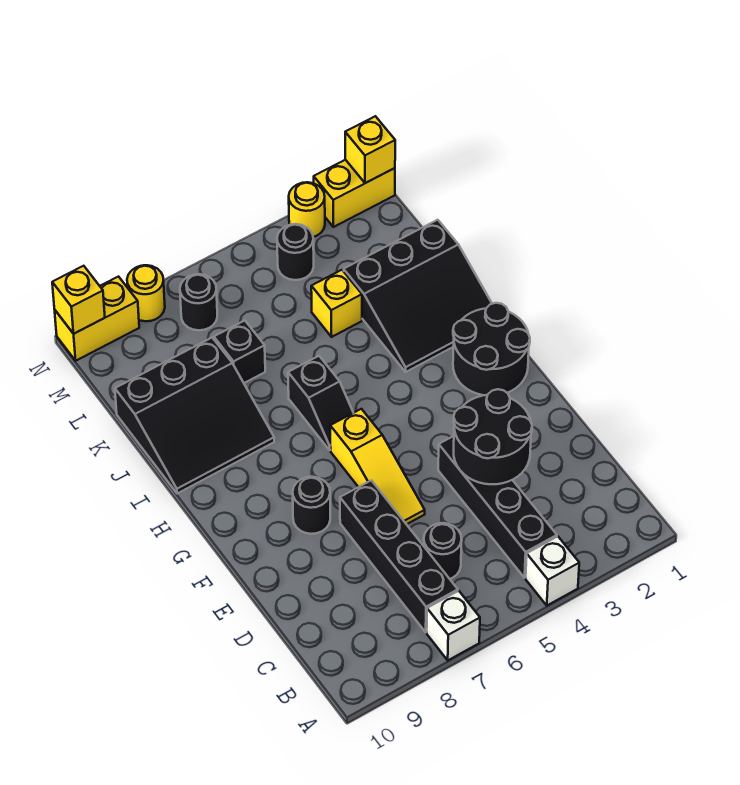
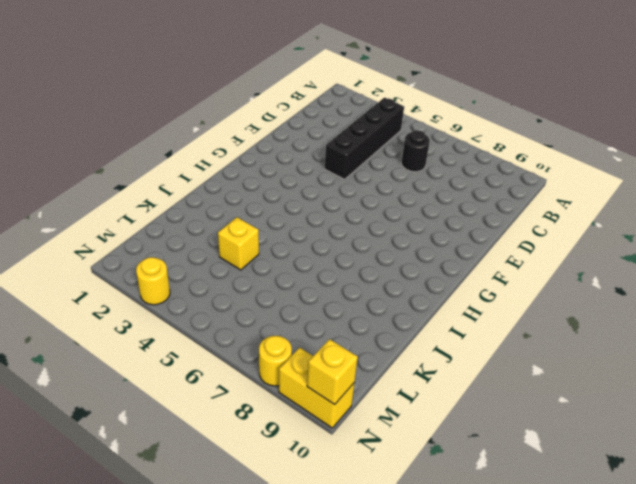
none -> white brick A4 level 1
none -> white brick A7 level 1
none -> black brick B7:E7 level 1

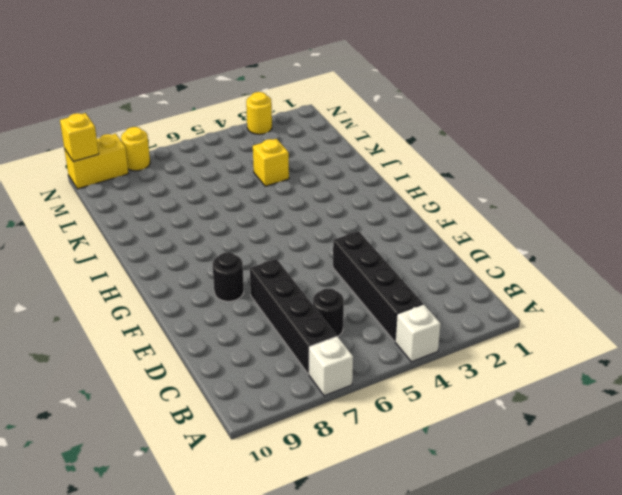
none -> yellow slope E6:G6 level 1 top G
none -> black round brick G1:H2 level 1
none -> black slope H6:I6 level 1 top I

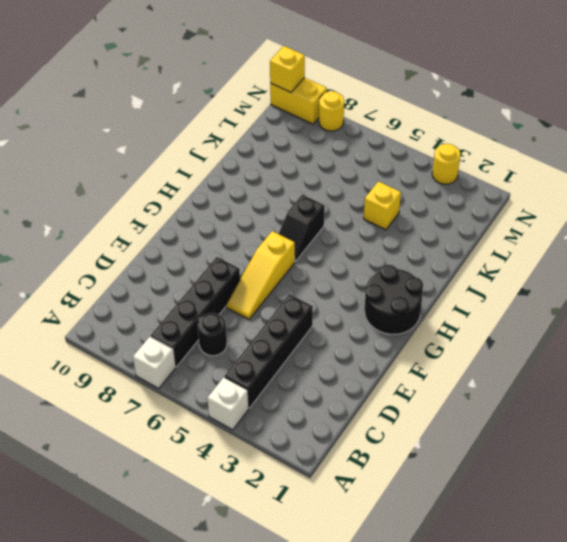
none -> black round brick F8 level 1
none -> black slope I1:K3 level 1 top K
none -> black slope I8:K10 level 1 top K

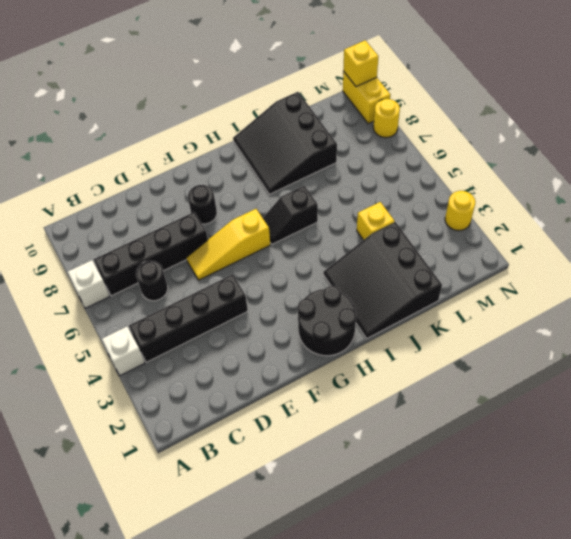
none -> black brick K7 level 1
none -> black round brick M4 level 1
none -> black round brick M7 level 1

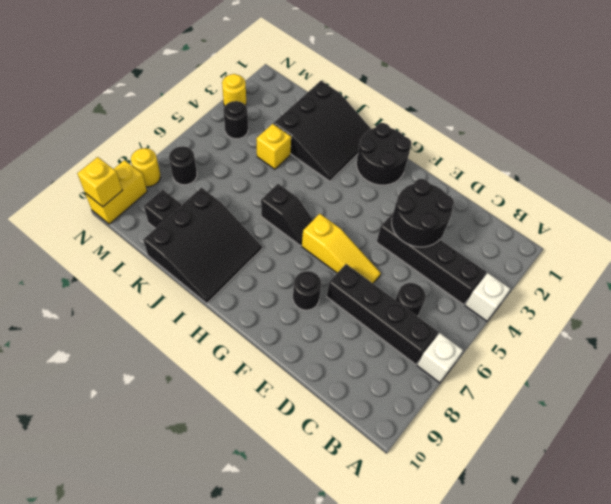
black brick L9 level 1 -> black brick K7 level 1
none -> yellow brick N1:N2 level 1
none -> yellow brick N1 level 2

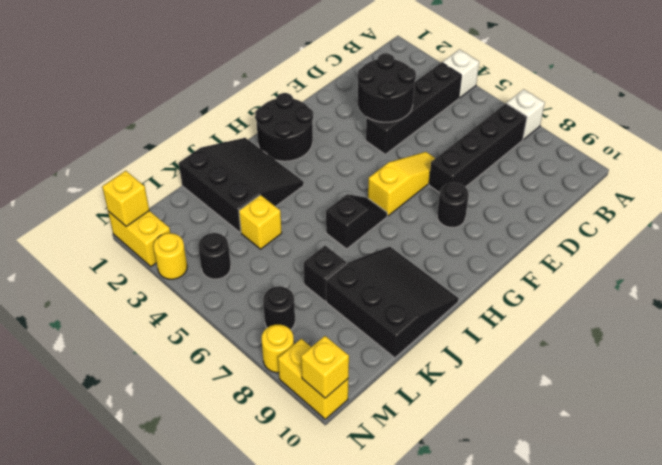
none -> black round brick C6 level 1

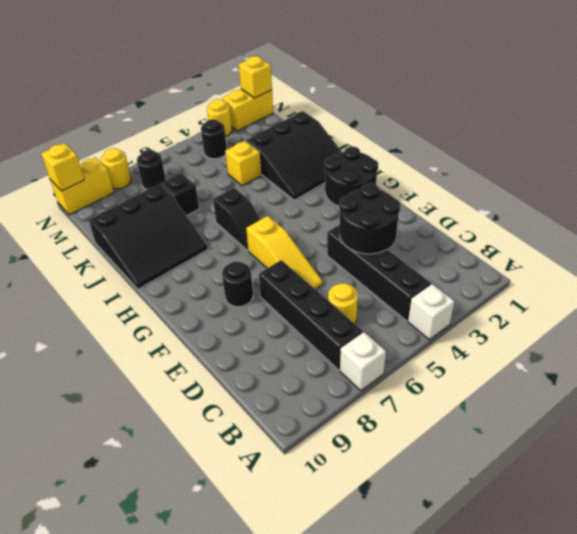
yellow round brick C6 level 1 -> black round brick C6 level 1

